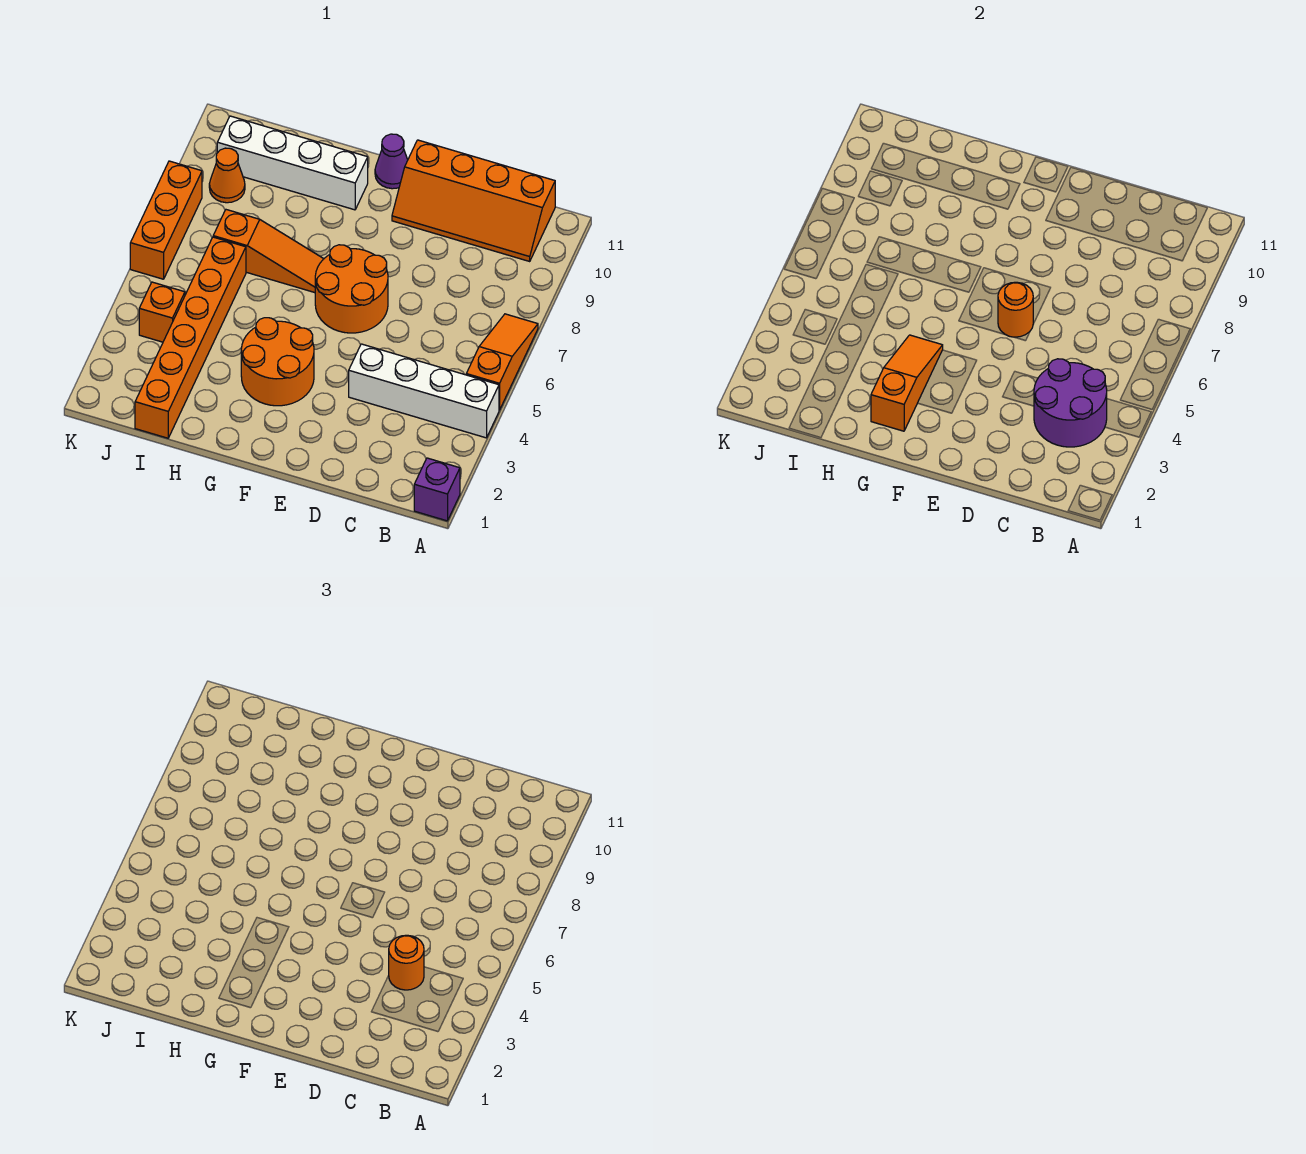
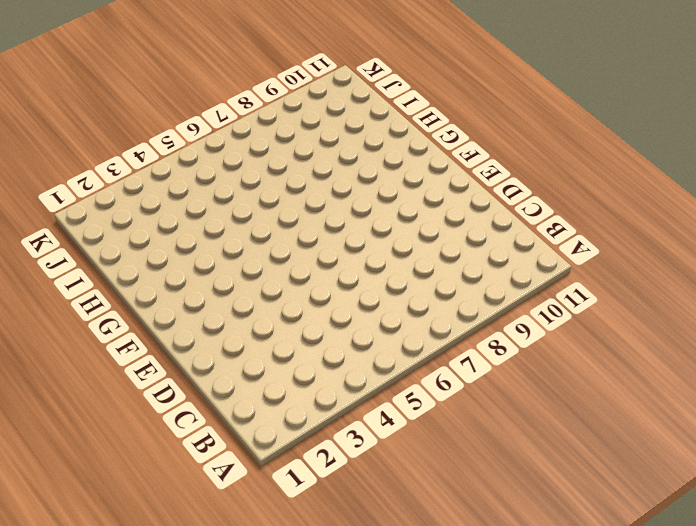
none -> purple brick A1 level 1
none -> white brick A4:D4 level 1
none -> orange slope A5:A7 level 1 top 5

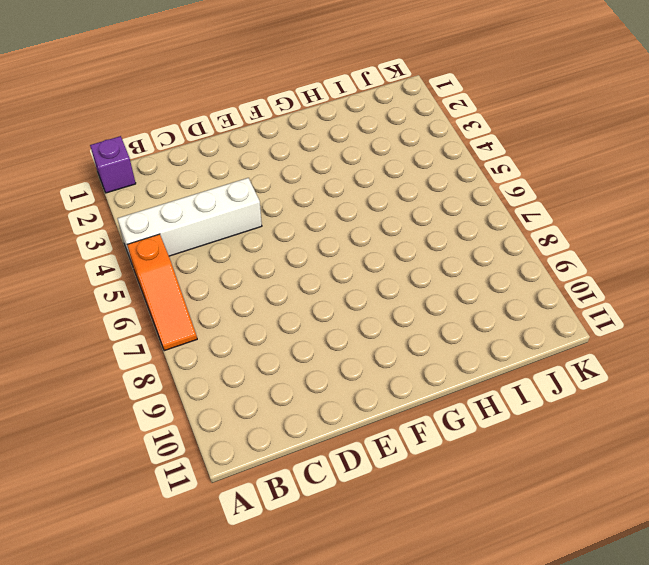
none -> orange slope B10:E11 level 1 top 11
none -> orange round brick E6:F7 level 1
none -> orange round brick F3:G4 level 1

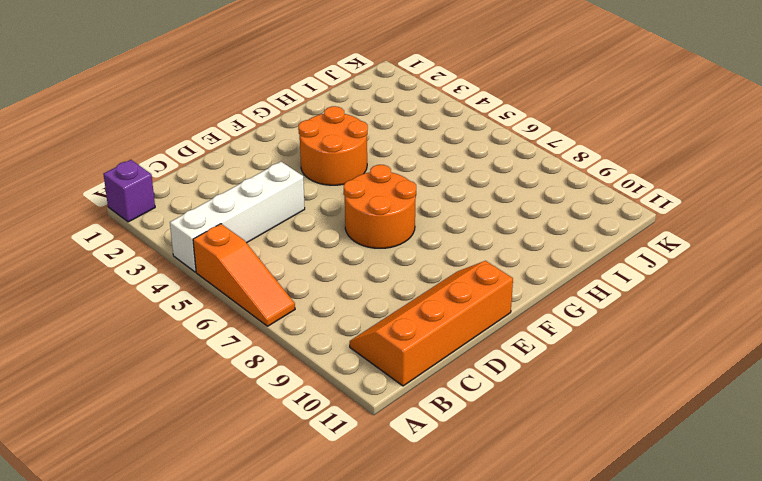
none -> purple cone F11 level 1
none -> orange slope G7:I7 level 1 top I
none -> white brick G10:J10 level 1

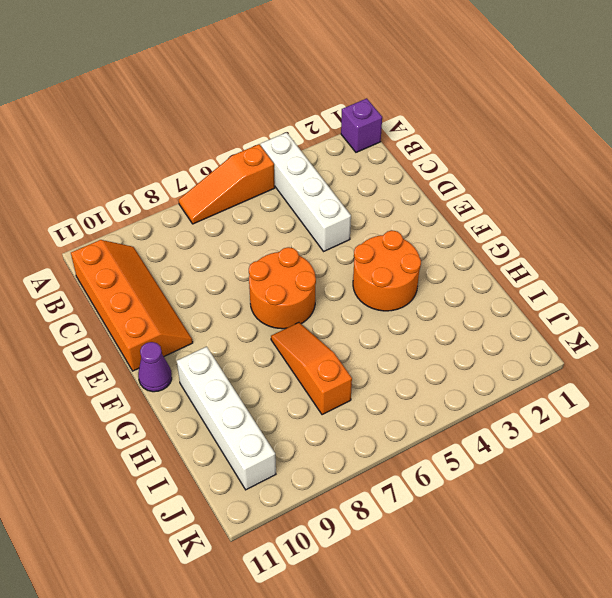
none -> orange brick I1:I6 level 1
none -> orange brick J4 level 1
none -> orange cone J9 level 1

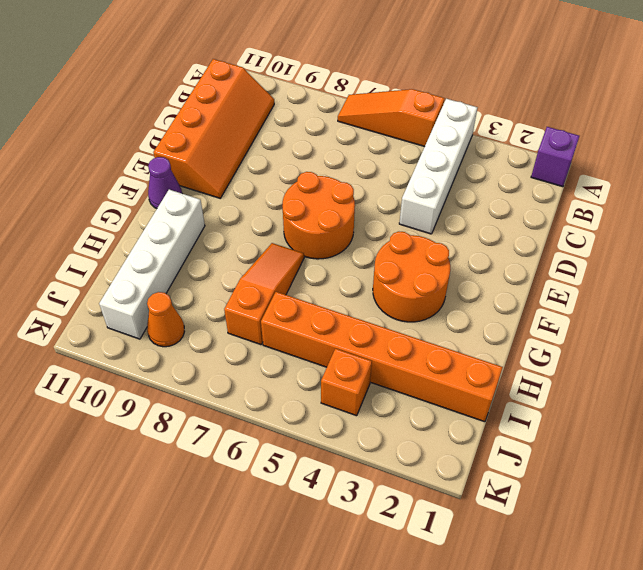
none -> orange brick K6:K8 level 1
none -> purple round brick B3:C4 level 2
none -> orange round brick E6 level 2

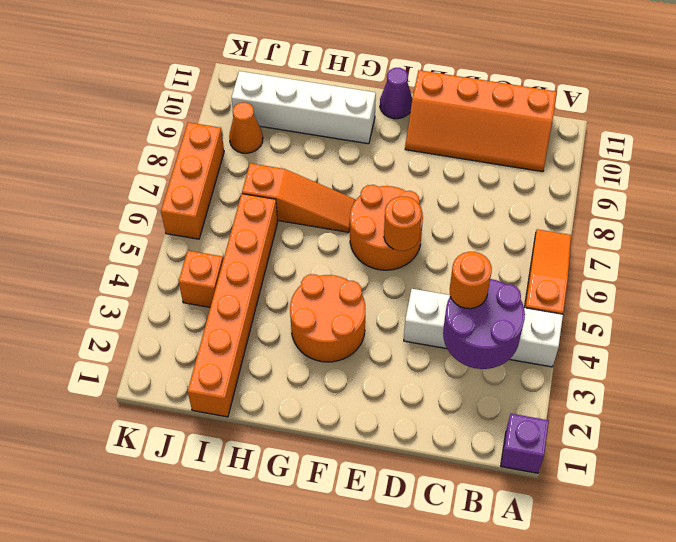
none -> orange slope G2:G4 level 2 top 2

